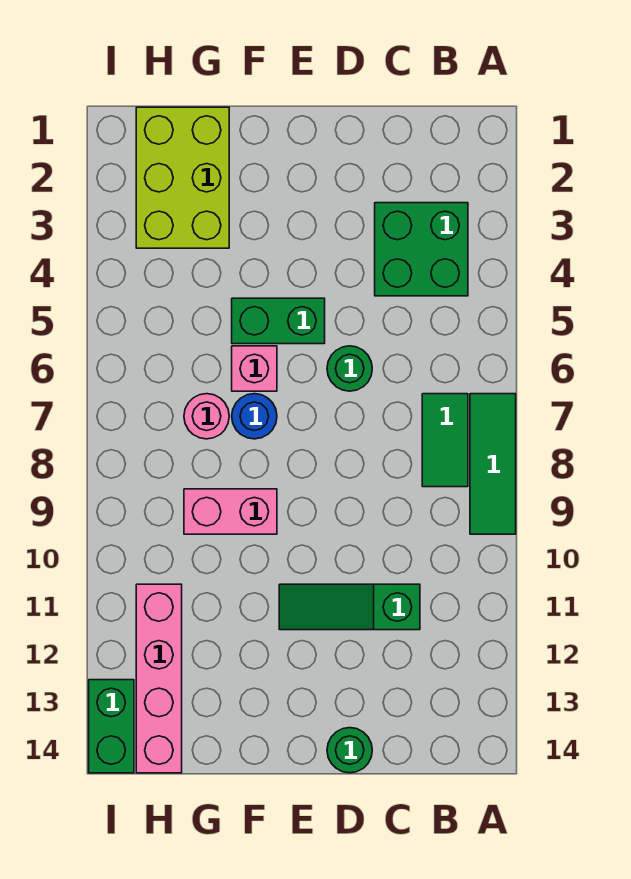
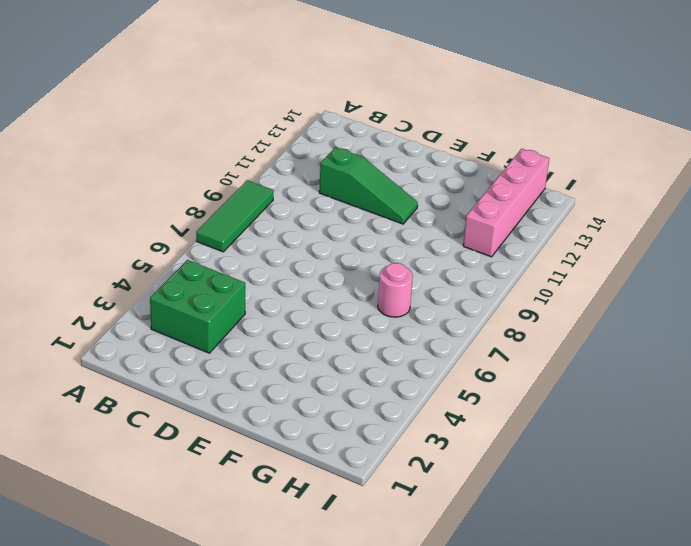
none -> green tile B7:B8 level 1
none -> green round brick D6 level 1
none -> green round brick D14 level 1

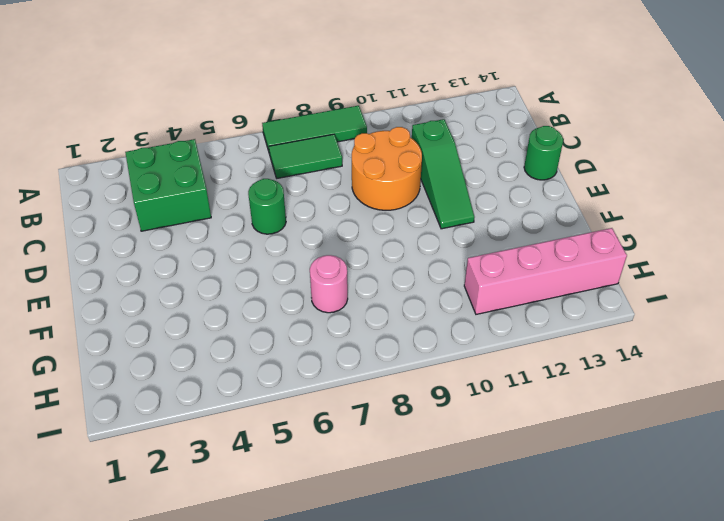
orange round brick C9:D10 level 1 -> none
none -> green brick E5:F5 level 1
none -> pink brick F6 level 1
none -> blue round brick F7 level 1

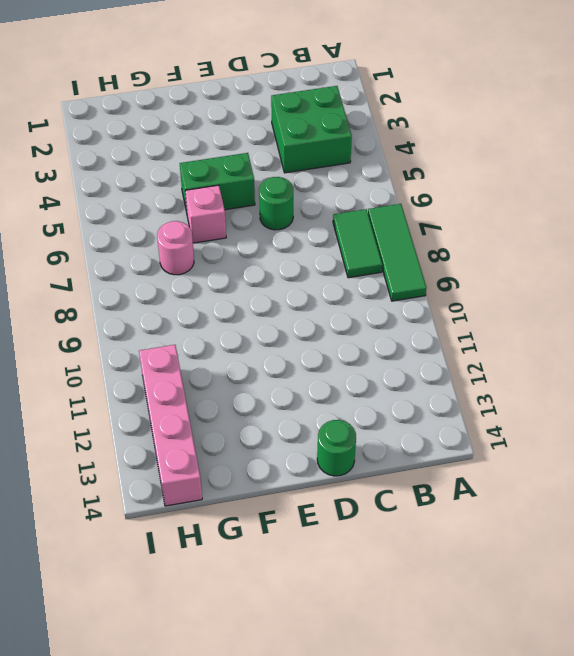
none -> green slope C11:E11 level 1 top C
none -> blue round brick F7 level 1
none -> pink brick F9:G9 level 1

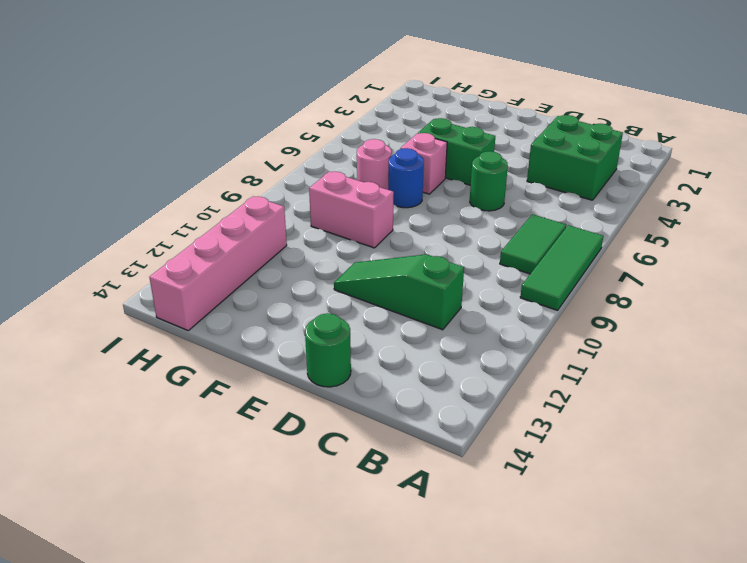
none -> lime brick G1:H3 level 1
none -> green brick I13:I14 level 1

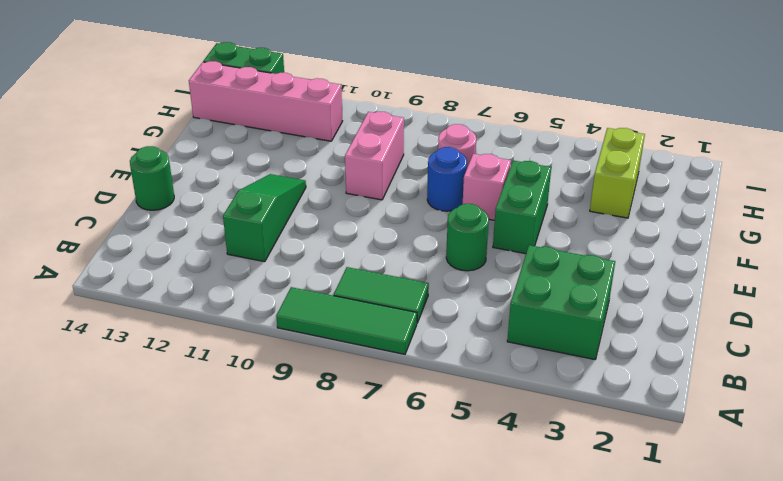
lime brick G3:H3 level 1 -> lime brick G1:H3 level 1

